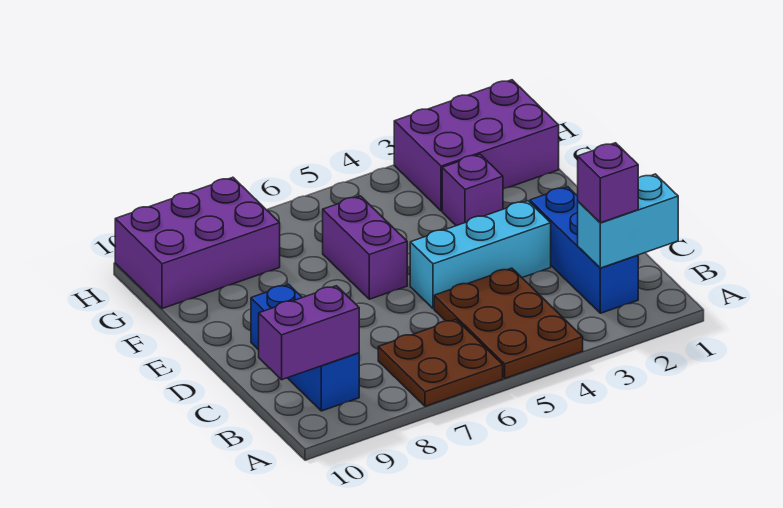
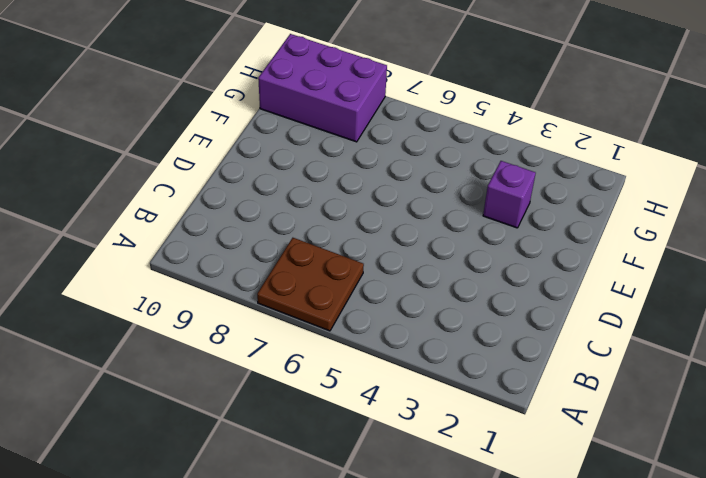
none -> brown plate A4:C5 level 1
none -> blue brick B2:D2 level 1
none -> blue brick B9:D9 level 1

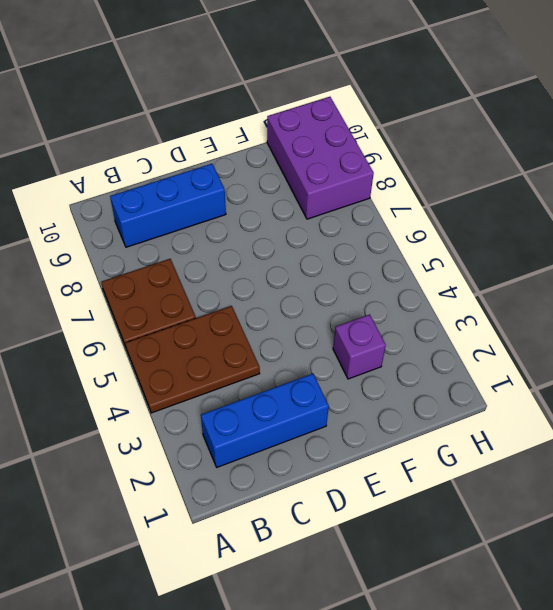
none -> cyan brick D3:D5 level 1
none -> purple brick E6:F6 level 1
none -> purple brick G1:H3 level 1

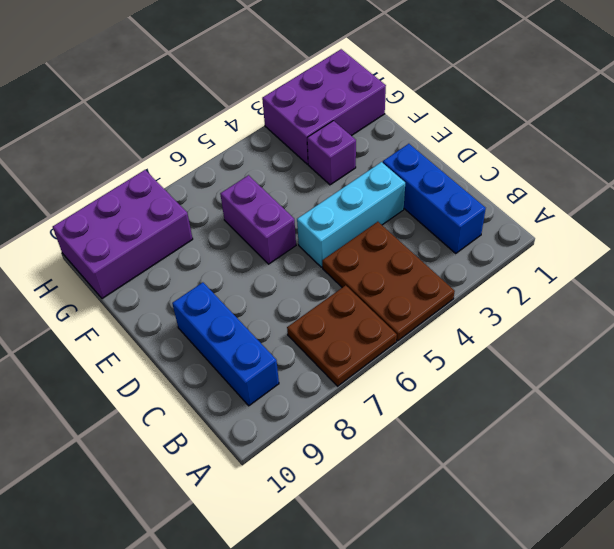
none -> cyan brick B1:B2 level 2
none -> purple brick B9:B10 level 2
none -> purple brick B2 level 3

